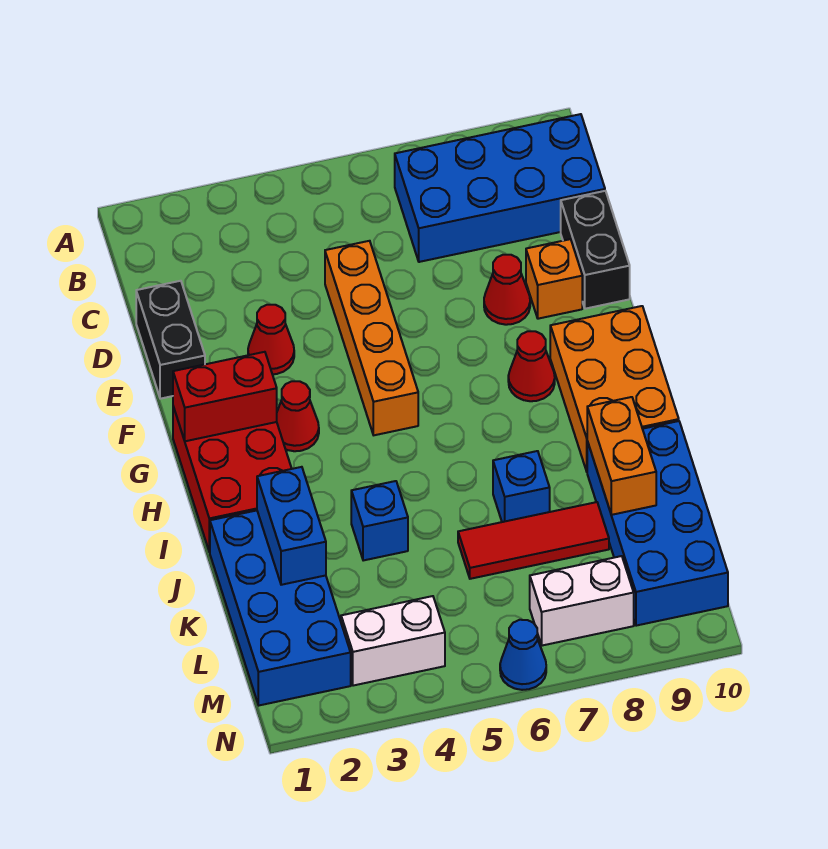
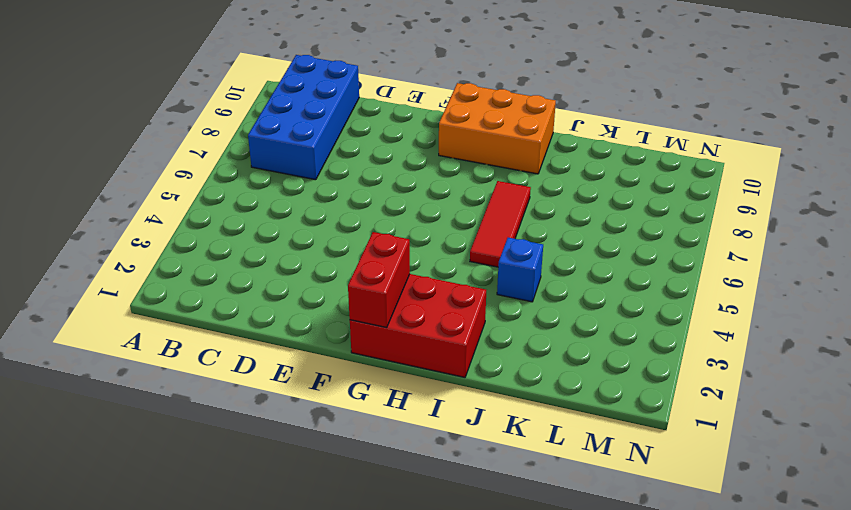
red tile I5:I7 level 1 -> red tile K6:K8 level 1
none -> black brick D1:E1 level 1
none -> orange brick D5:G5 level 1
none -> black brick D10:E10 level 1

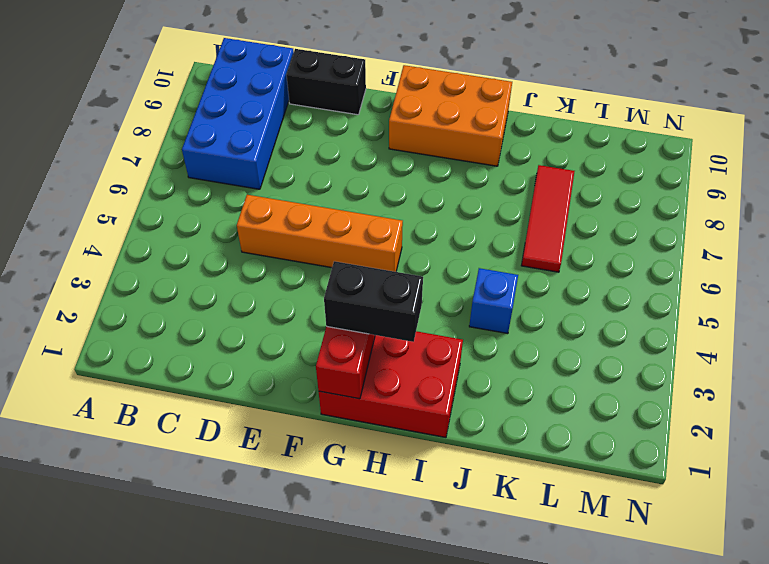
black brick G2:H2 level 3 -> black brick D1:E1 level 1
none -> red cone E3 level 1
none -> red cone E8 level 1
none -> orange brick E9 level 1

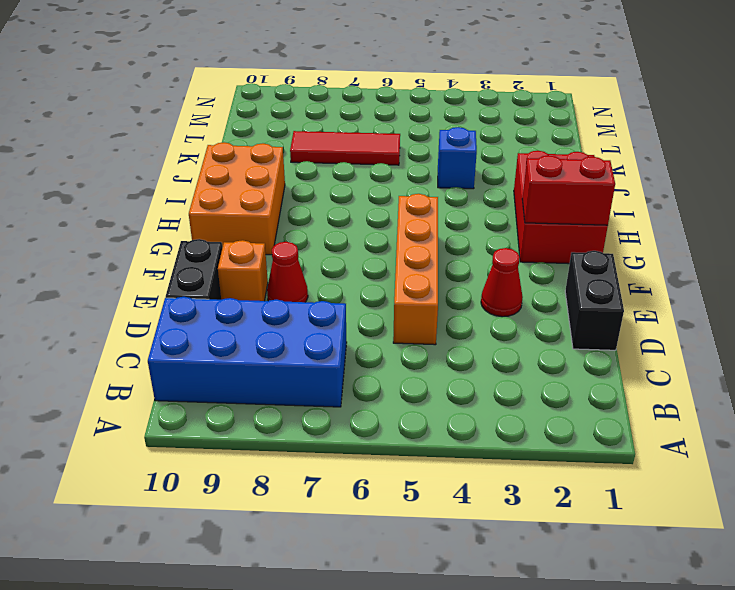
none -> red cone G3 level 1
none -> red cone G8 level 1
none -> blue brick J1:M2 level 1

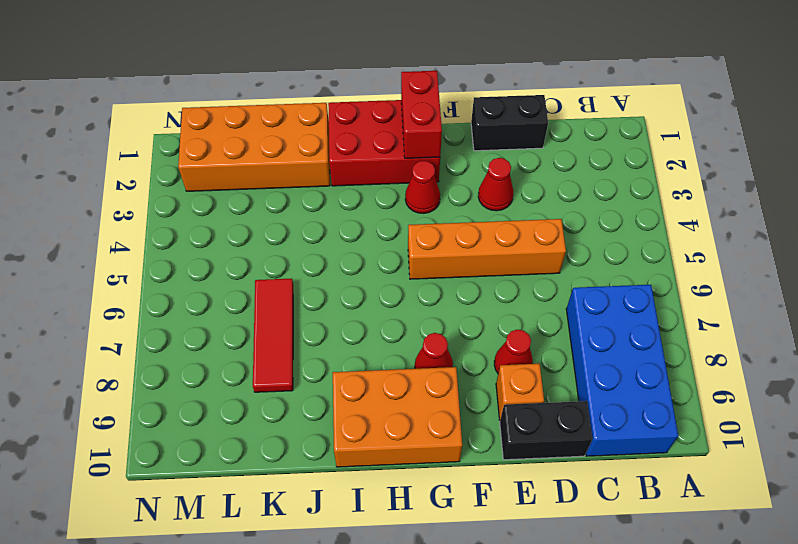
orange brick J1:M2 level 1 -> blue brick J1:M2 level 1
none -> blue brick J4 level 1
none -> blue brick J7 level 1
none -> blue brick J9:M10 level 1

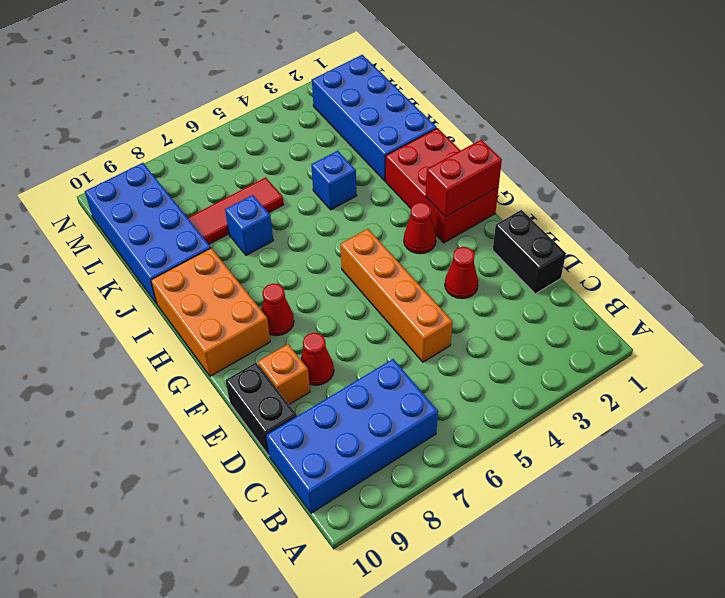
none -> white brick M3:M4 level 1
none -> white brick M7:M8 level 1
none -> blue cone N6 level 1

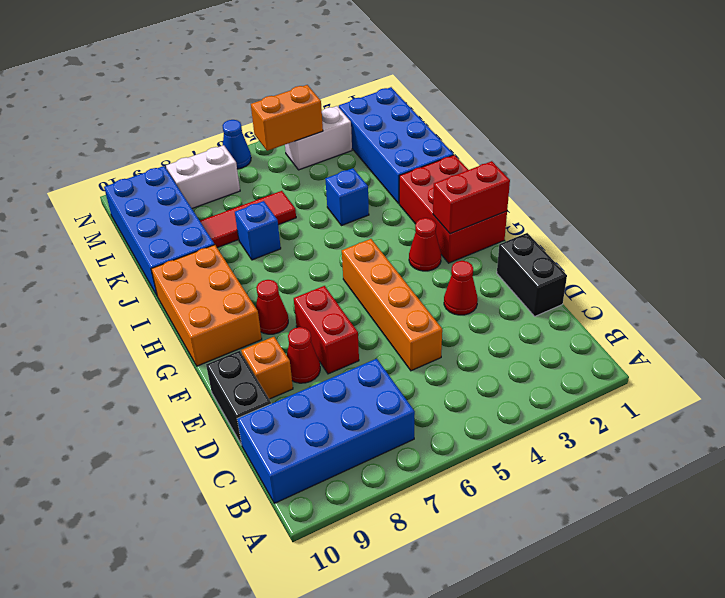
red brick E7:F7 level 1 -> none
orange brick M4:M5 level 2 -> orange brick J9:K9 level 2
none -> blue brick J2:K2 level 2

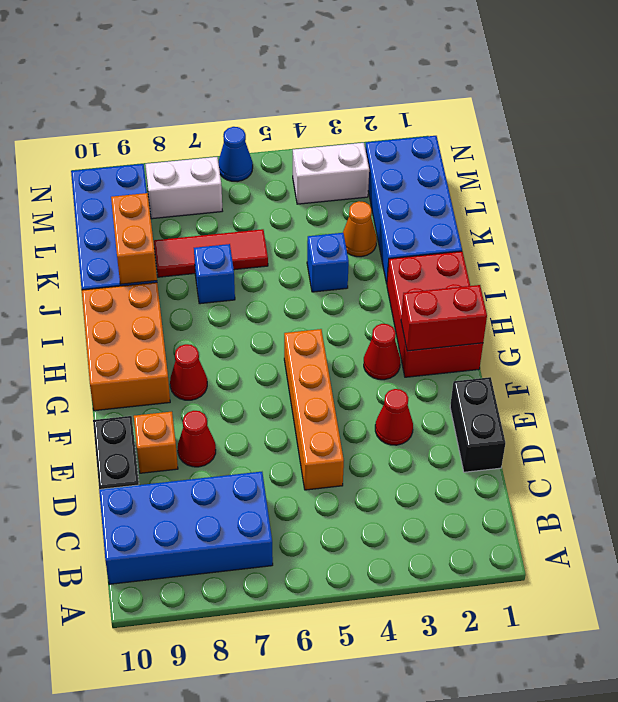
orange cone K3 level 1 -> none
none -> blue brick J2:K2 level 2

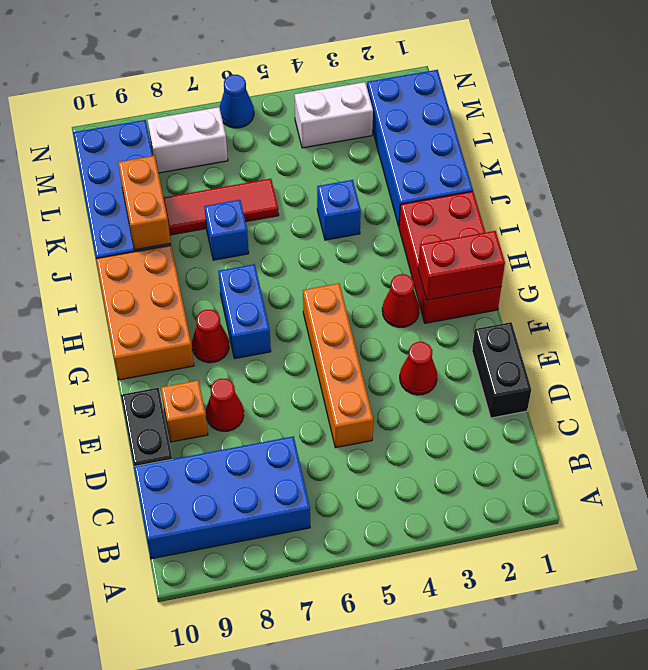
blue brick G7:H7 level 1 -> blue brick J2:K2 level 2

